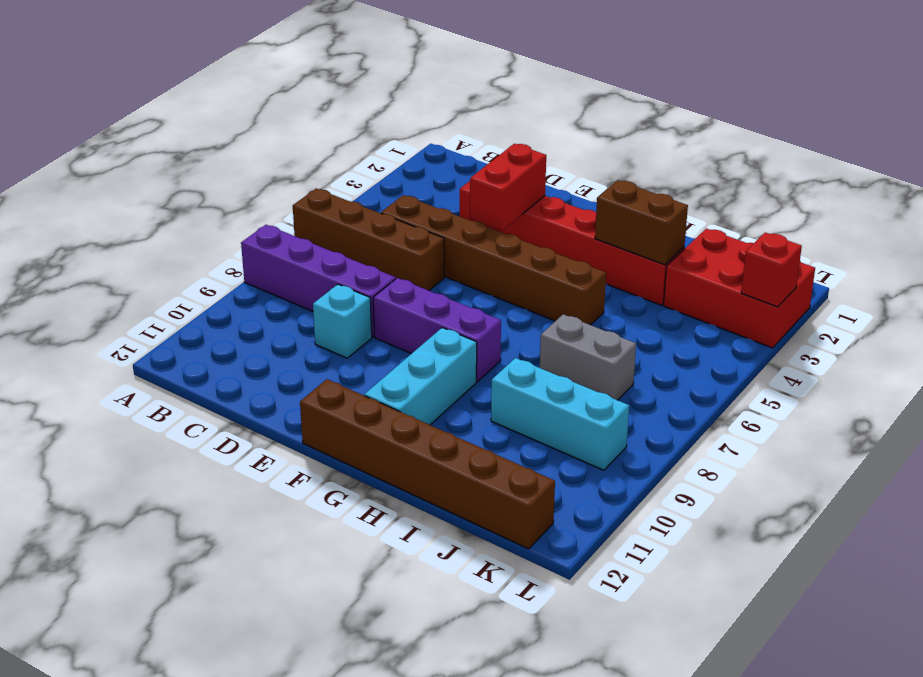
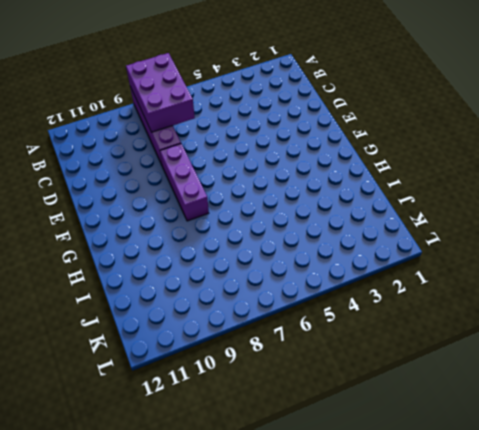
purple brick A7:C8 level 2 -> none
none -> brown brick A6:D6 level 1
none -> brown brick C5:H5 level 1
none -> red brick D3:I3 level 1

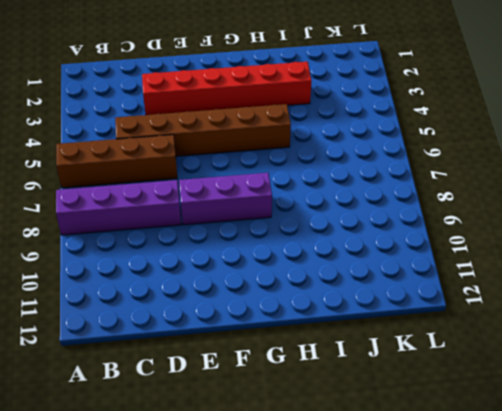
none -> cyan brick D9 level 1
none -> brown brick F12:K12 level 1
none -> cyan brick G9:G11 level 1

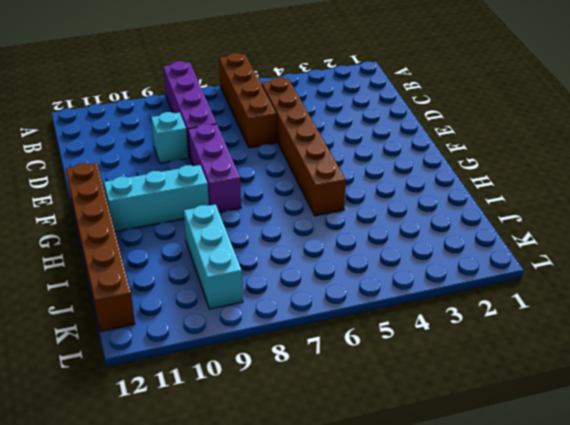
none -> red brick D3:I3 level 1
none -> grey brick I7:J7 level 1
none -> red brick J2:L3 level 1

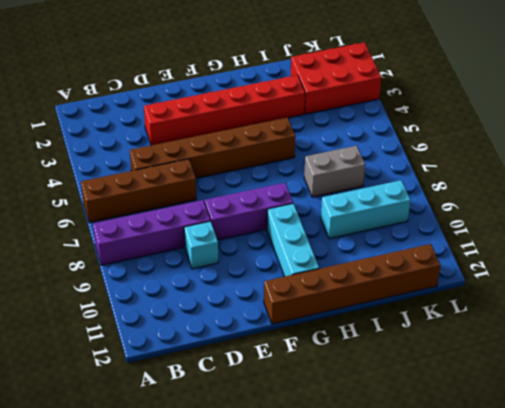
none -> red brick E3:E4 level 2
none -> brown brick H3:I3 level 2
none -> red brick L3 level 2

